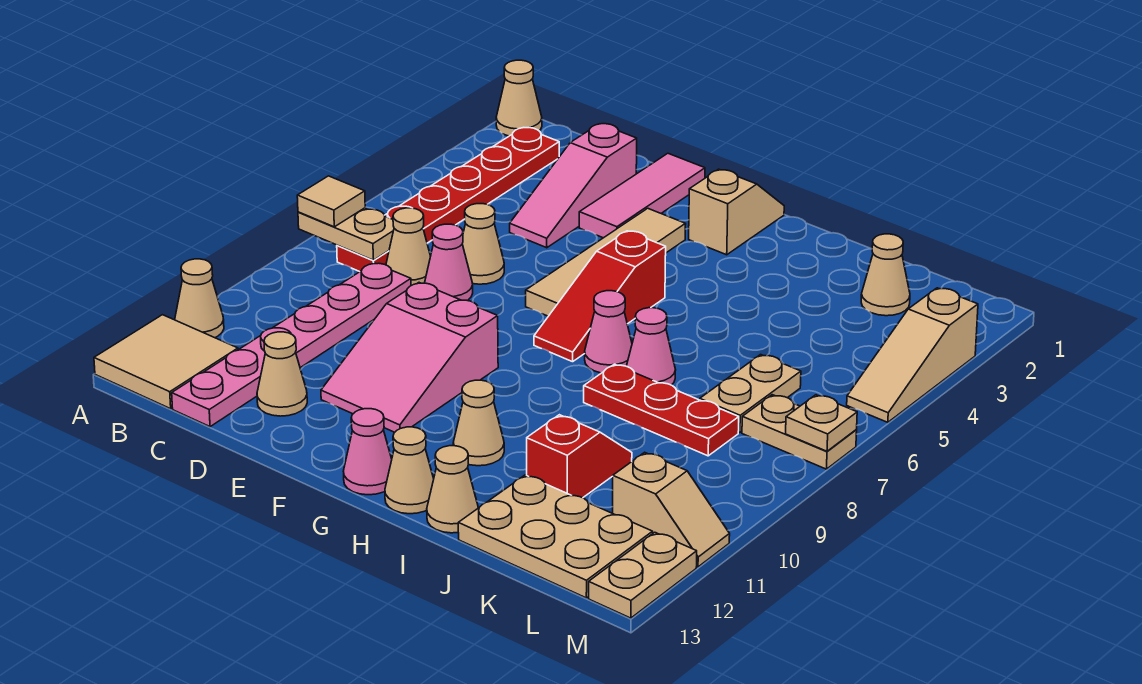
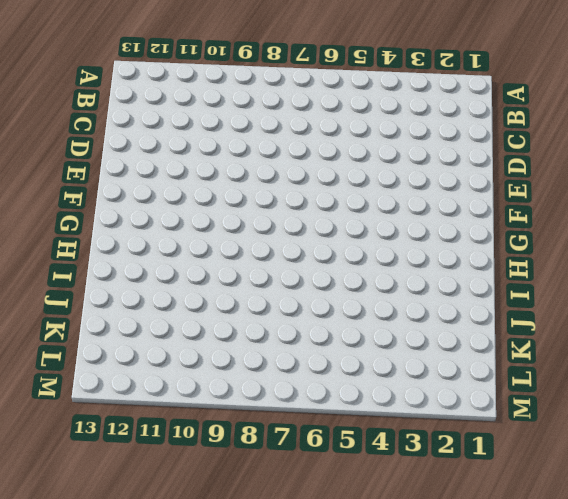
none -> tan cone A1 level 1
none -> tan cone A11 level 1
none -> tan tile A12:B13 level 1
none -> red plate B2:B7 level 1

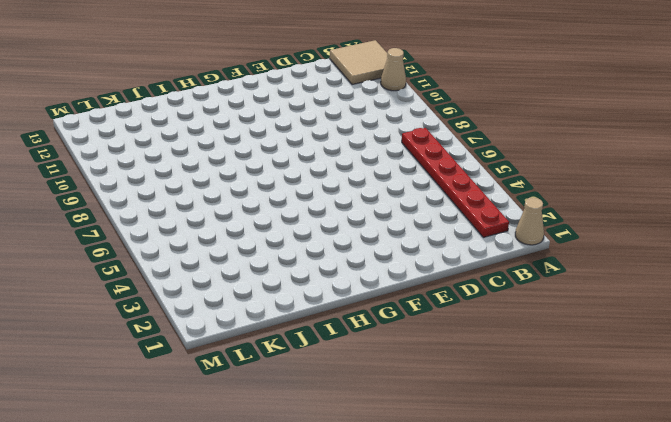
none -> tan cone C7 level 1
none -> pink plate C8:C13 level 1
none -> pink slope D2:D4 level 1 top 2
none -> tan cone D6 level 1

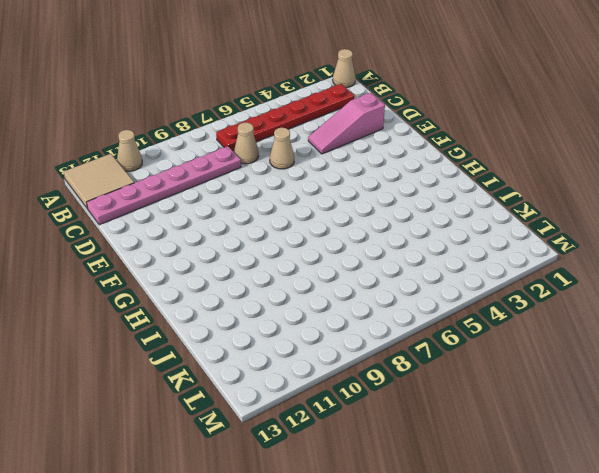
none -> pink cone D7 level 1
none -> tan cone D12 level 1
none -> pink tile E1:E3 level 1
none -> pink slope E9:F11 level 1 top 9

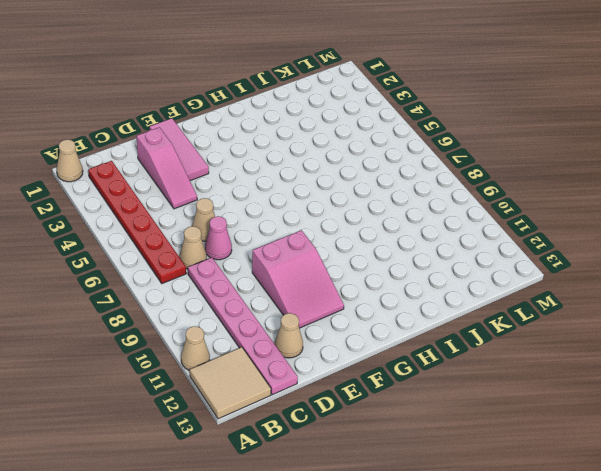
none -> tan tile F3:F6 level 1
none -> tan slope G1:G2 level 1 top 2
none -> red slope G5:G7 level 1 top 5
none -> pink cone G13 level 1

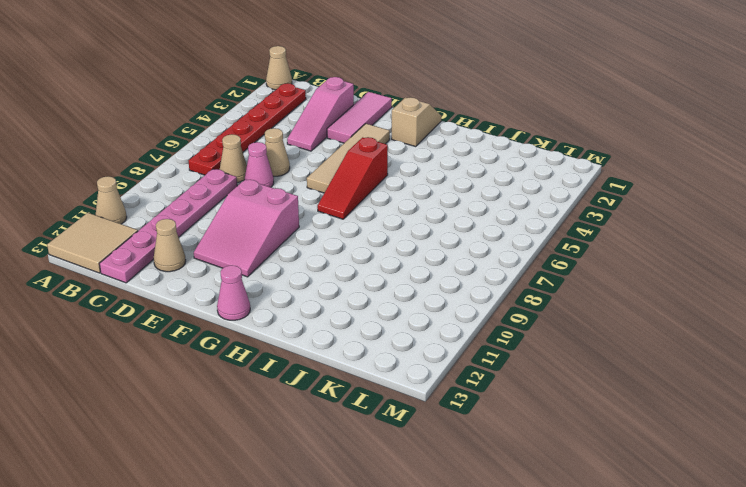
none -> pink cone H7 level 1
none -> tan cone H11 level 1
none -> tan cone H13 level 1
none -> pink cone I7 level 1

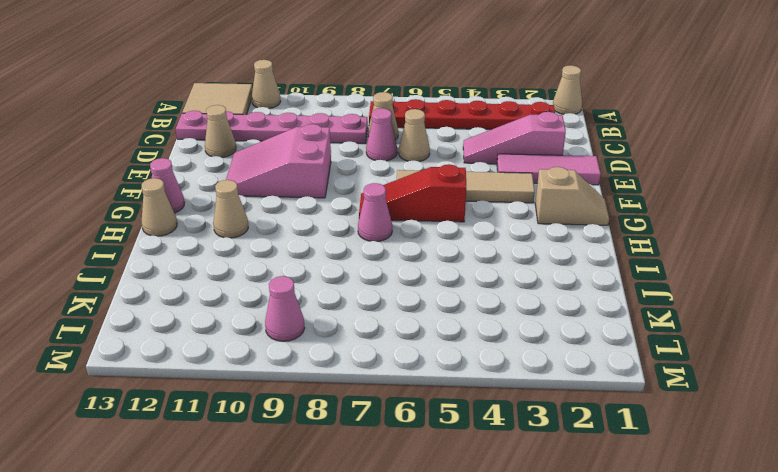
pink cone L9 level 1 -> pink cone I7 level 1
none -> red plate I8:K8 level 1
none -> tan cone I13 level 1
none -> red slope J10:J11 level 1 top 11
none -> tan plate J12:L13 level 1

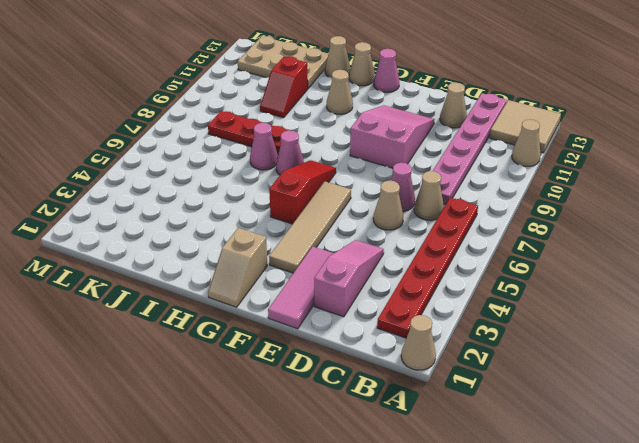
none -> tan cone K2 level 1
none -> tan plate K6:K7 level 1
none -> tan plate L7:M7 level 1
none -> tan slope L11:M11 level 1 top L

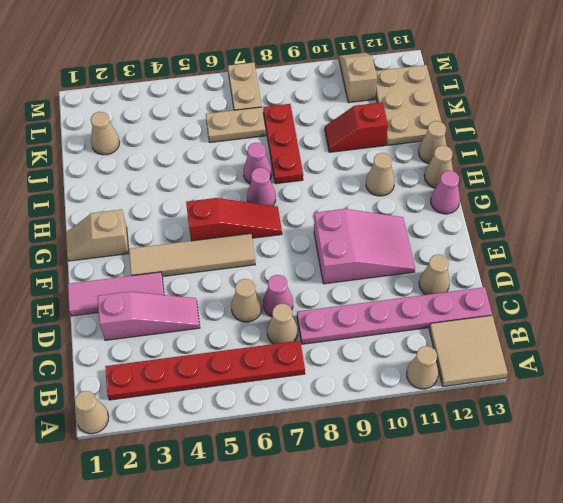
none -> tan slope M3:M5 level 1 top 3
none -> tan plate M12:M13 level 1
none -> tan plate A7:B7 level 2
none -> tan plate M7 level 2

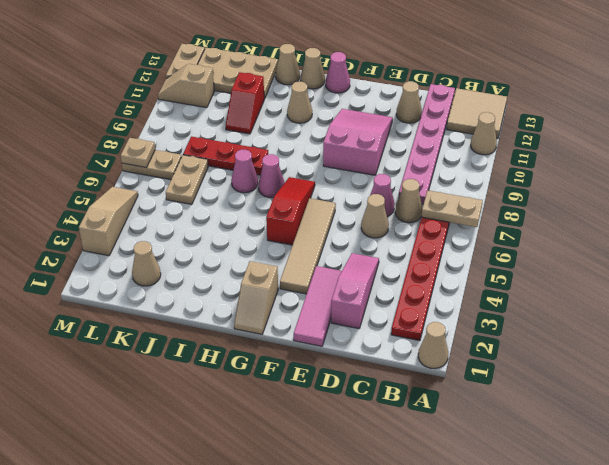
none -> tan tile A7 level 3

